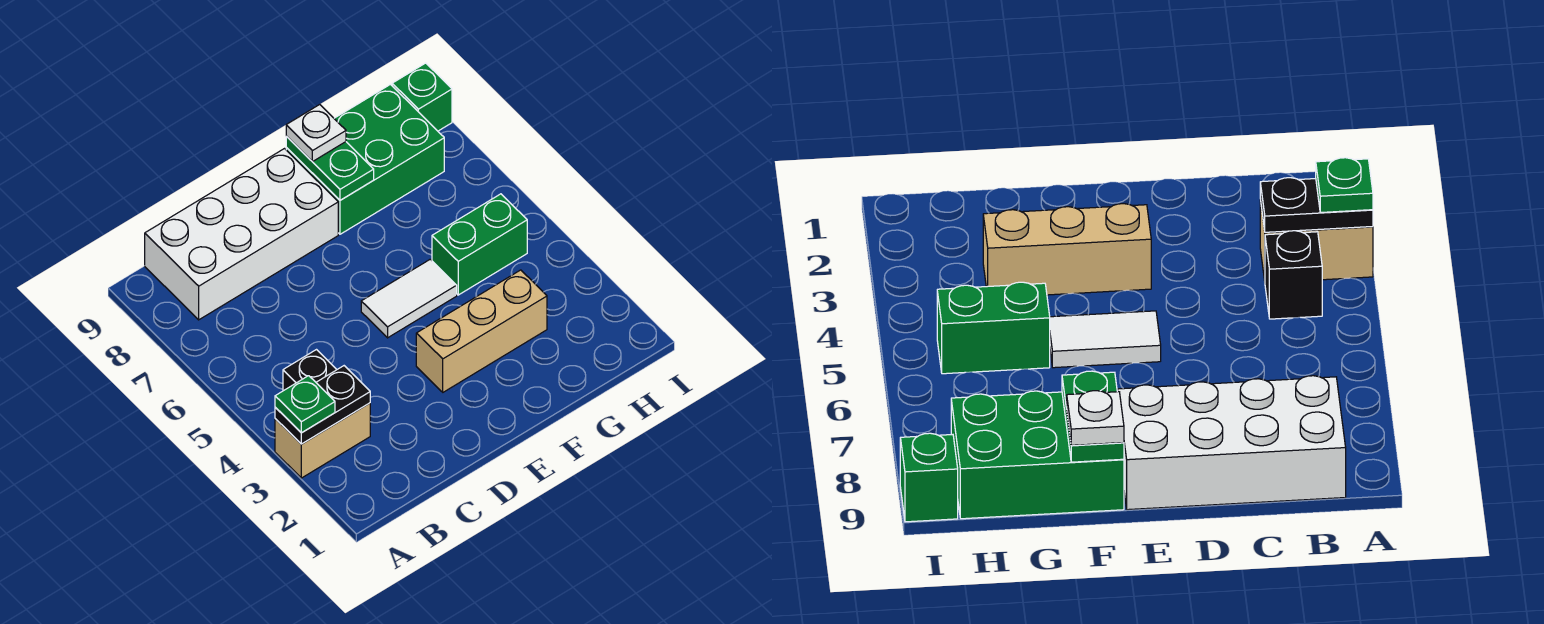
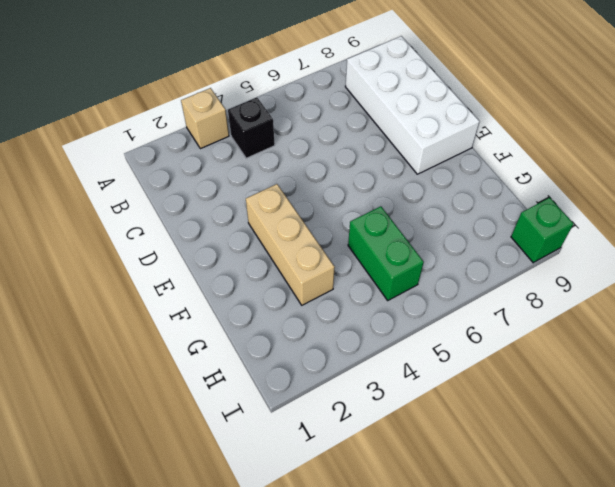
tan brick A3 level 1 -> tan brick A3:B3 level 1
none -> white tile E5:F5 level 1
none -> green brick F8:H9 level 1
none -> black plate A3:B3 level 2

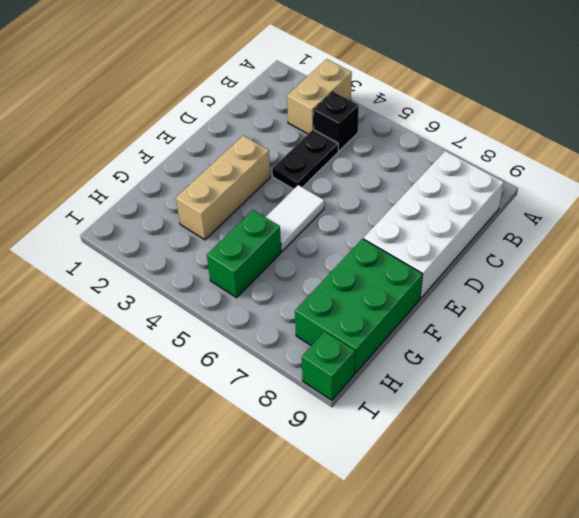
black plate C4:D4 level 1 -> black plate A3:B3 level 2
none -> green plate F8:F9 level 2
none -> green plate A3 level 3
none -> white plate F9 level 3

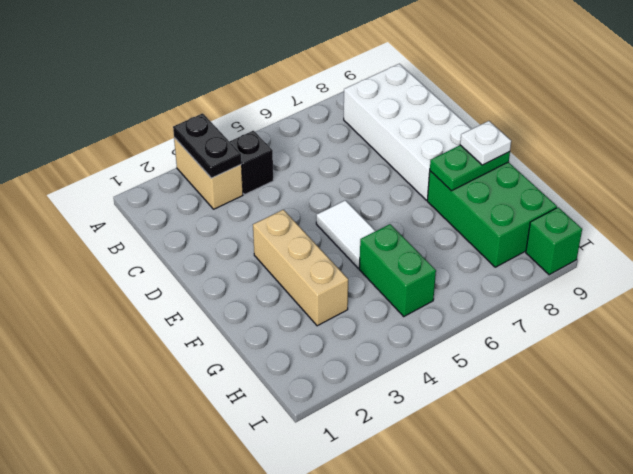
none -> green plate A3 level 3

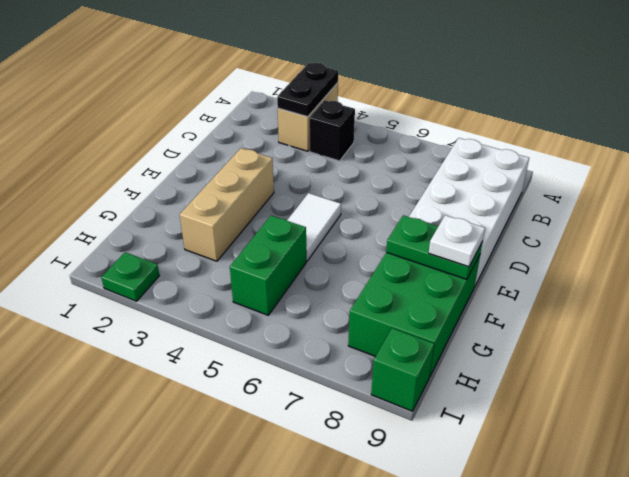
green plate I2 level 1 -> green plate A3 level 3

